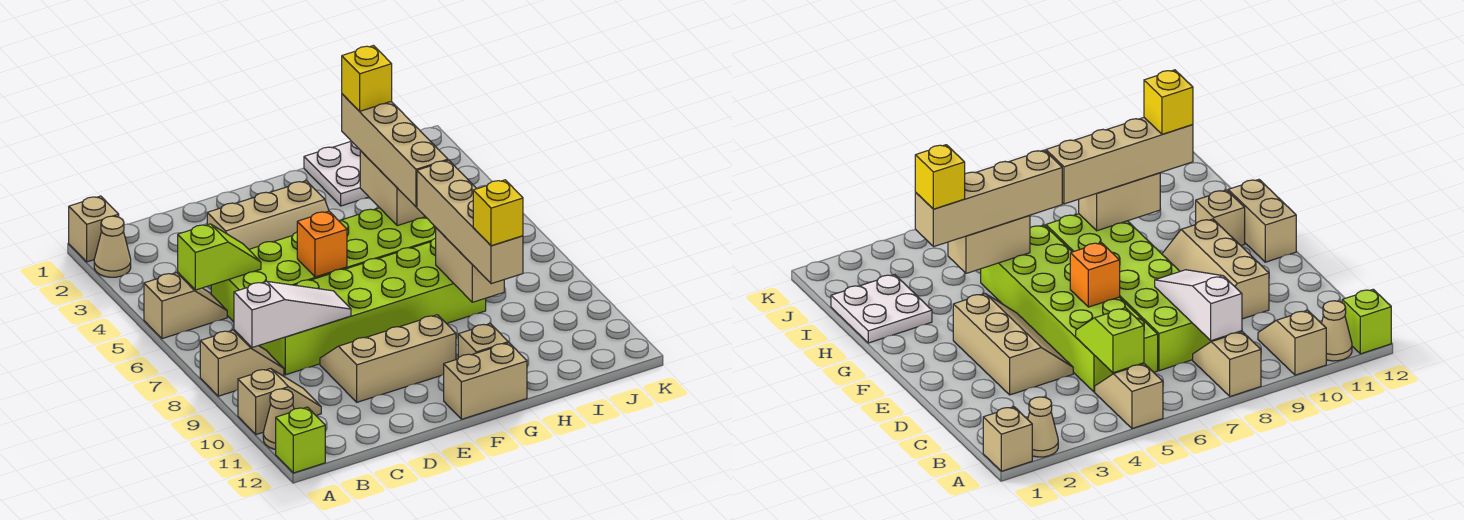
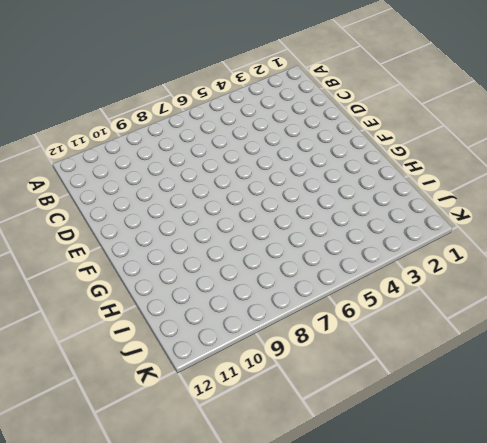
none -> tan brick A1 level 1
none -> tan cone A2 level 1
none -> tan slope A5:B5 level 1 top A

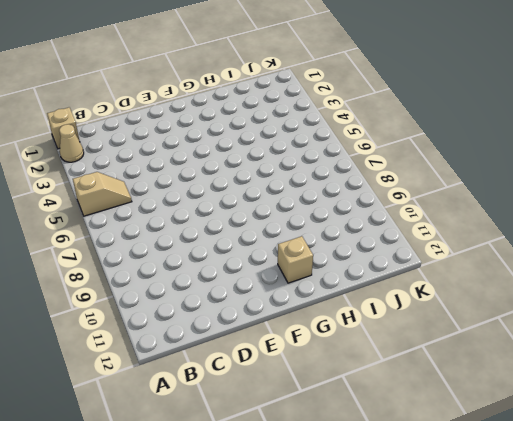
none -> tan slope A8:B8 level 1 top A
none -> tan slope A10:B10 level 1 top A
none -> tan cone A11 level 1

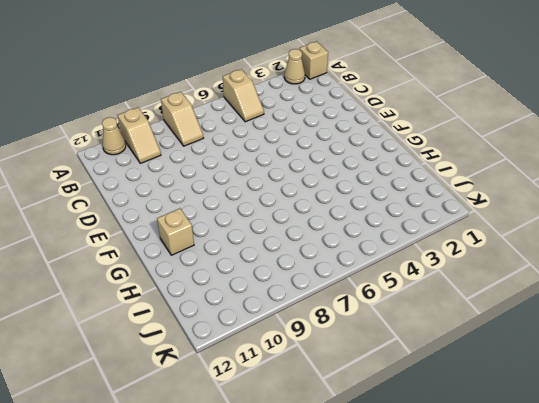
none -> lime brick A12 level 1
none -> lime brick C5:H6 level 1
none -> lime brick C7:H8 level 1

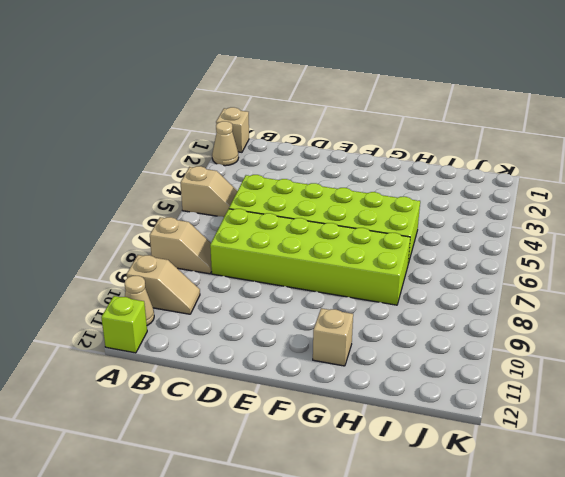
none -> tan slope D3:F4 level 1 top 3
none -> tan slope D9:F10 level 1 top 10
none -> tan brick F12:G12 level 1

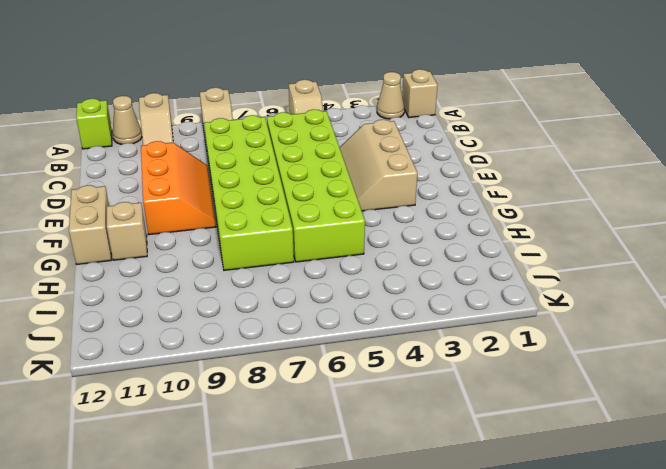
orange slope D9:F10 level 1 top 10 -> tan slope D9:F10 level 1 top 10
none -> white plate H1:I2 level 1
none -> lime slope B5:C5 level 2 top B
none -> white slope B8:D8 level 2 top B

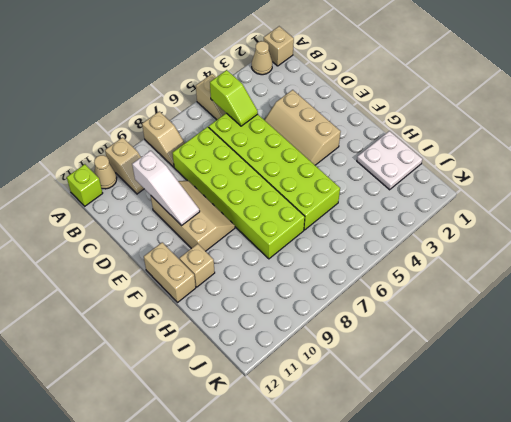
white slope C10:E10 level 2 top C -> white slope B8:D8 level 2 top B
none -> orange brick E6 level 2
none -> tan brick H4:H5 level 2
none -> tan brick H8:H9 level 2

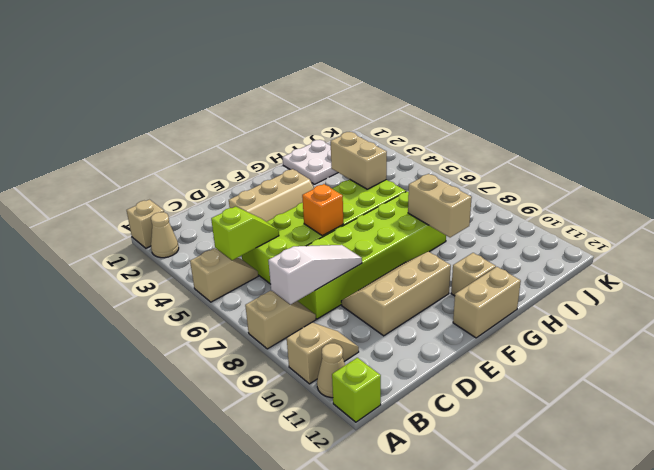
none -> tan brick H3:H6 level 3
none -> tan brick H7:H10 level 3
none -> yellow brick H3 level 4

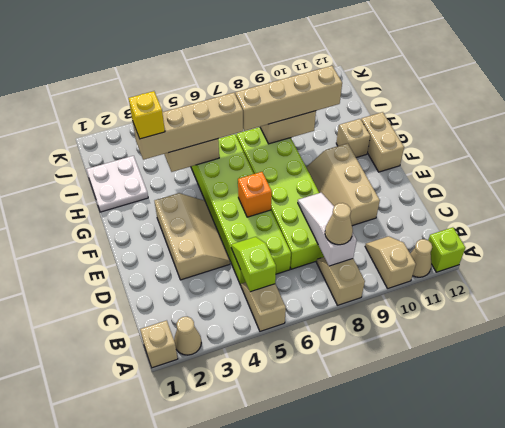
tan cone B8 level 3 -> none
none -> yellow brick H10 level 4

